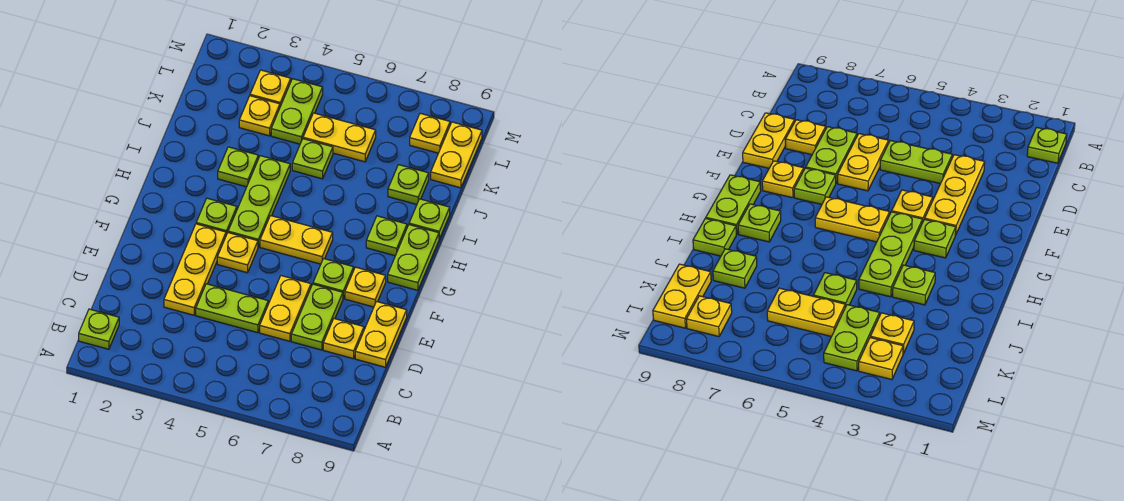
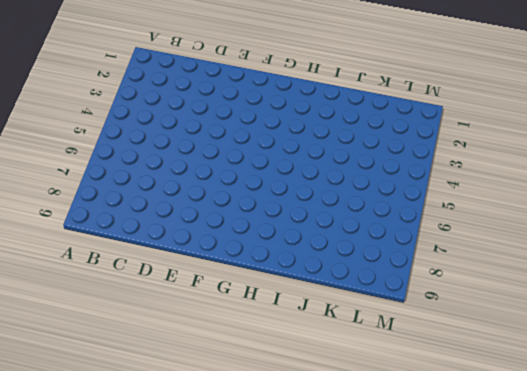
none -> lime plate B1 level 1
none -> yellow plate D3:F3 level 1
none -> lime plate D4:D5 level 1

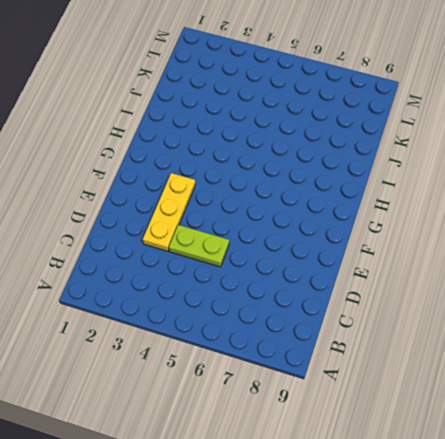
none -> lime plate B1 level 1
none -> yellow plate D6:E6 level 1
none -> lime plate D7:E7 level 1

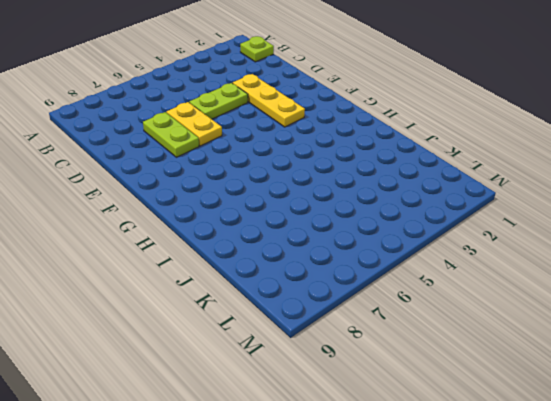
none -> yellow plate D8 level 1
none -> yellow plate D9:E9 level 1
none -> yellow plate F4 level 1

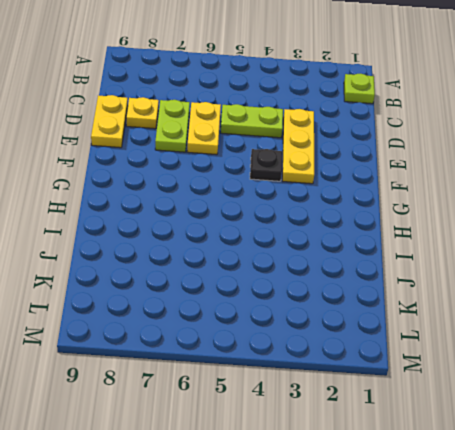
black plate F4 level 1 -> yellow plate F4 level 1
none -> lime plate F7 level 1
none -> yellow plate F8 level 1
none -> lime plate G3 level 1

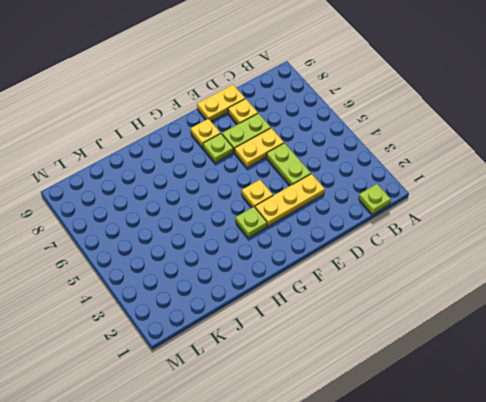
none -> lime plate G4:I4 level 1
none -> yellow plate G5:G6 level 1
none -> lime plate G9:H9 level 1

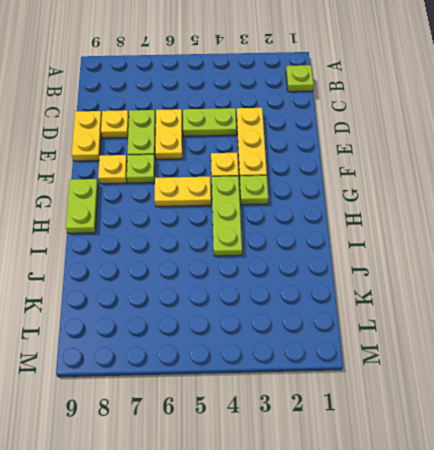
none -> lime plate H8 level 1
none -> lime plate I3 level 1
none -> lime plate I9 level 1

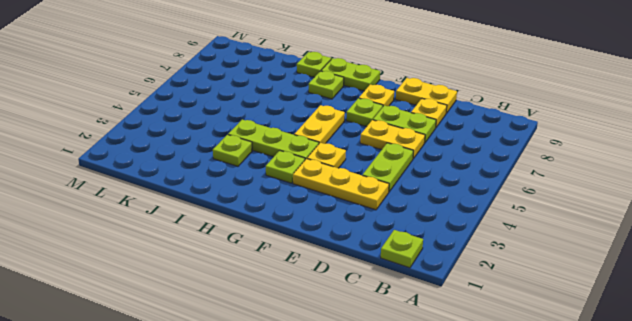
none -> lime plate J5 level 1
none -> lime plate J8 level 1
none -> yellow plate K3 level 1

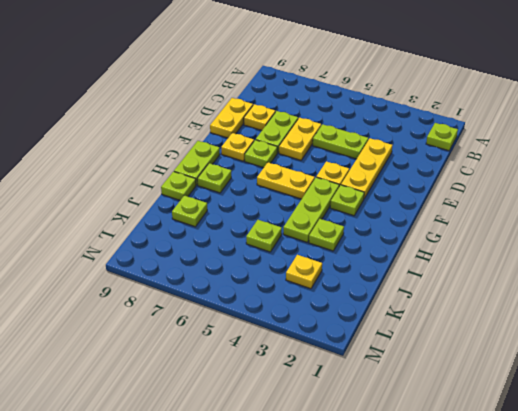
none -> lime plate K4:L4 level 1
none -> yellow plate K5:K6 level 1
none -> yellow plate K9:L9 level 1

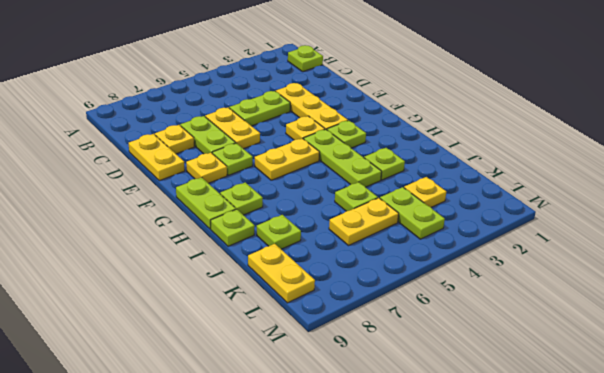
none -> yellow plate L3 level 1
none -> yellow plate L8 level 1

